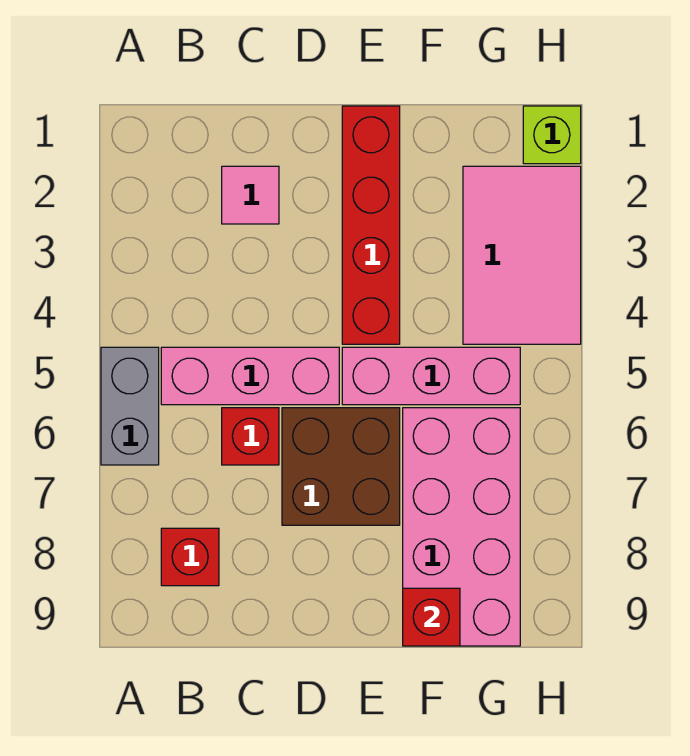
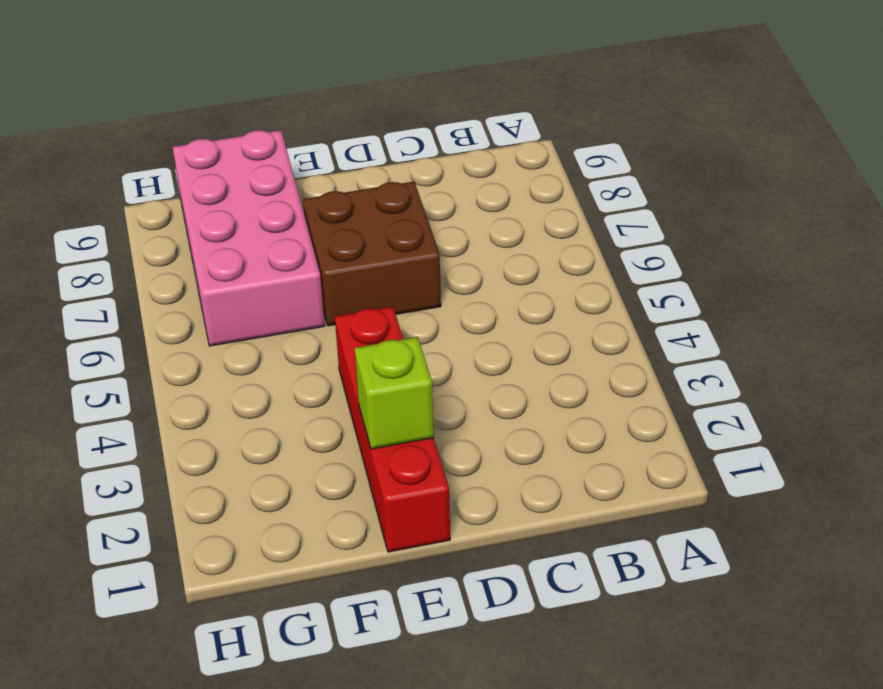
lime brick E2 level 2 -> lime brick H1 level 1
none -> grey brick A5:A6 level 1
none -> pink brick B5:D5 level 1
none -> red brick B8 level 1

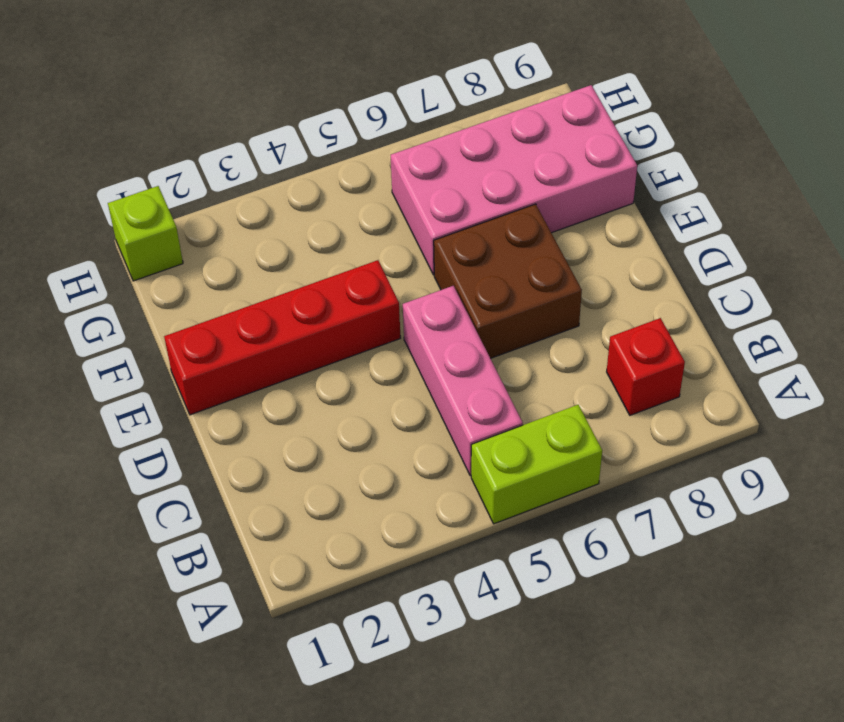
lime brick A5:A6 level 1 -> grey brick A5:A6 level 1
none -> pink tile C2 level 1
none -> red brick C6 level 1
none -> pink brick E5:G5 level 1

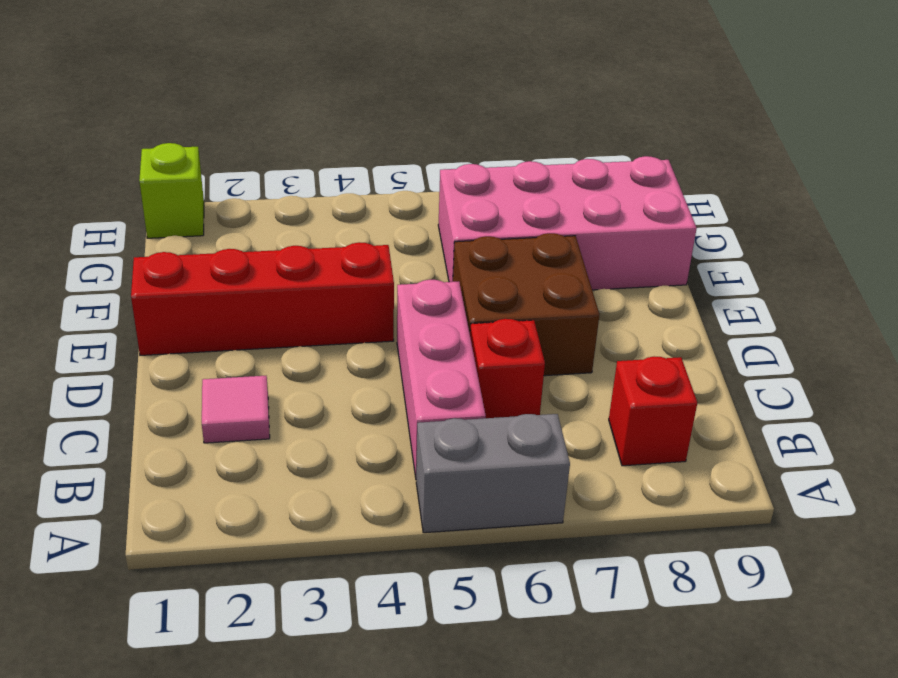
none -> pink brick E5:G5 level 1
none -> pink tile G2:H4 level 1
none -> red brick F9 level 2

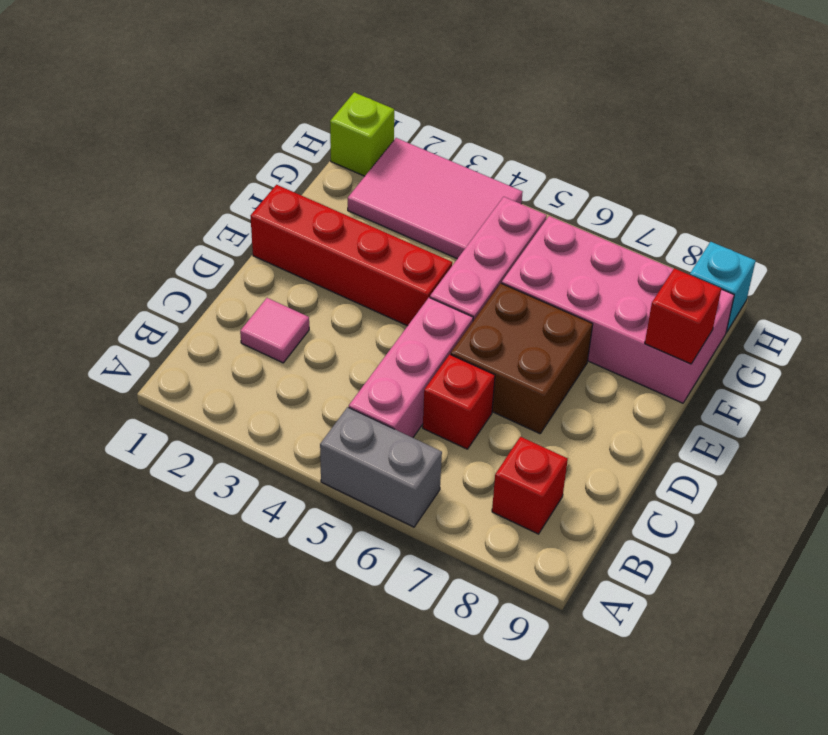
cyan brick H9 level 1 -> none

